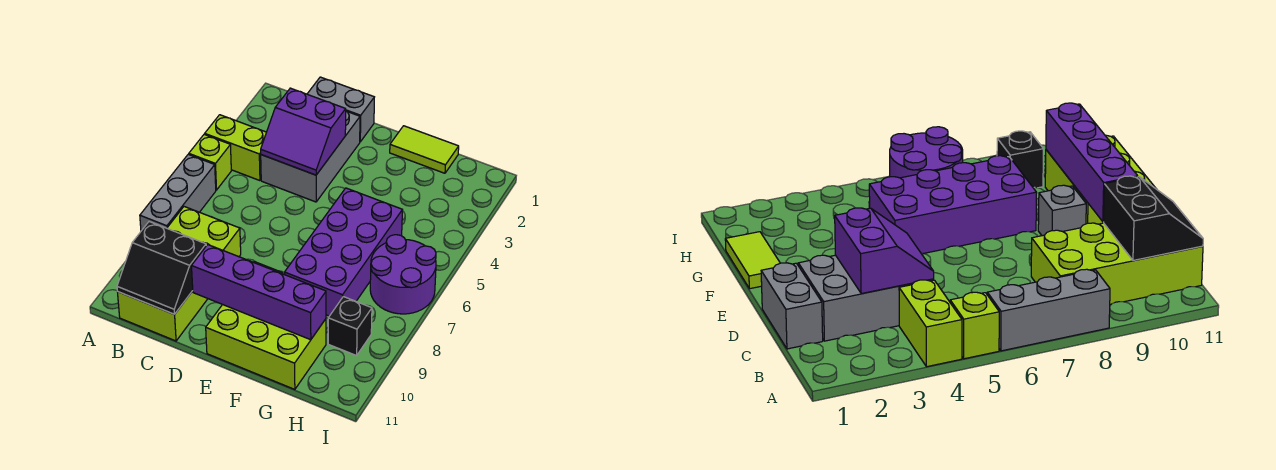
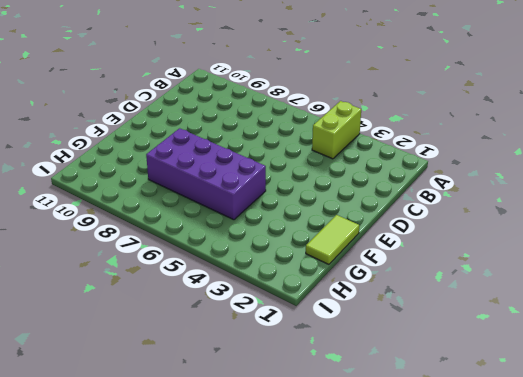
none -> lime brick A5 level 1
none -> grey brick A6:A8 level 1
none -> lime brick B8:C11 level 1

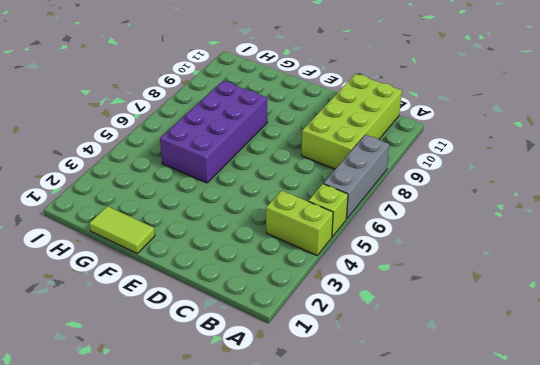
none -> grey brick C1:D1 level 1
none -> grey brick C2:D4 level 1
none -> grey brick E9 level 1

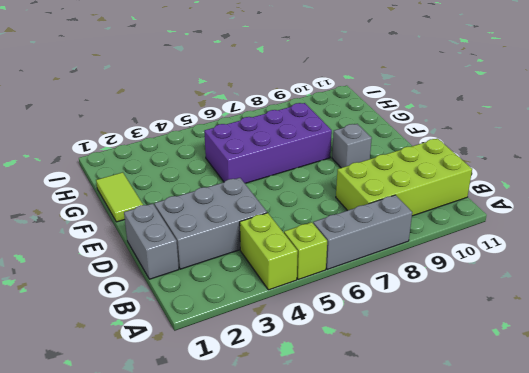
none -> lime brick E10:G11 level 1
none -> purple round brick H6:I7 level 1
none -> black brick H9 level 1

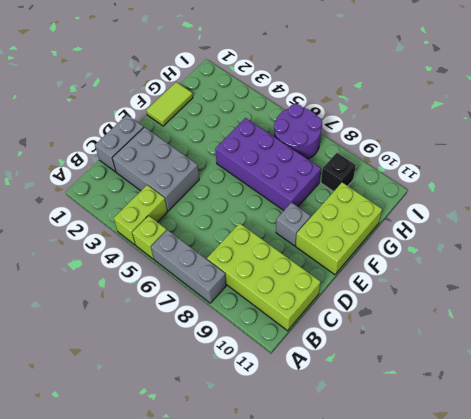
none -> black slope B10:C11 level 2 top 10
none -> purple slope C3:D4 level 2 top 3
none -> purple brick D10:G10 level 2

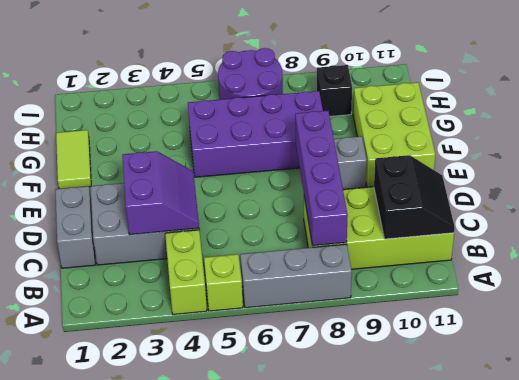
purple brick B8:E8 level 2 -> purple brick D10:G10 level 2

